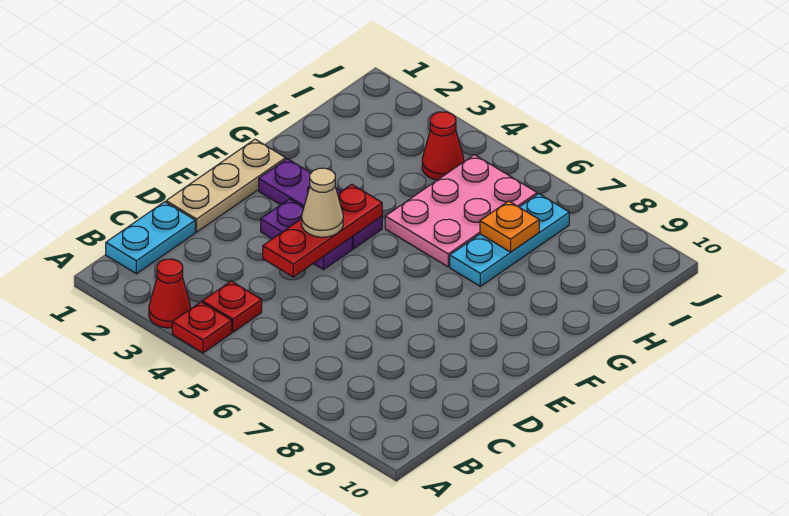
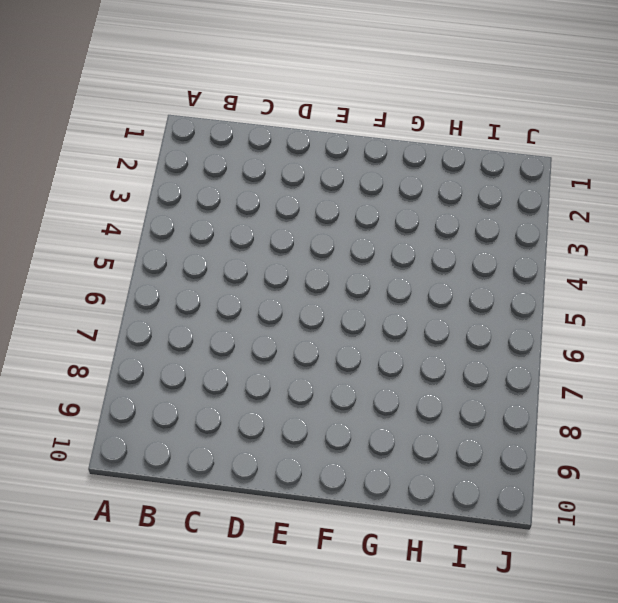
none -> red cone A3 level 1
none -> red plate A4 level 1
none -> cyan plate B1:C1 level 1

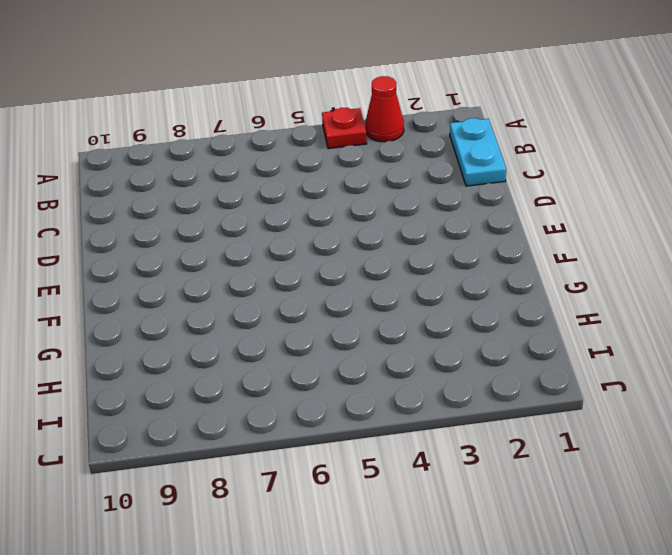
none -> red plate B4 level 1
none -> tan plate D1:F1 level 1
none -> purple plate E3:E4 level 1

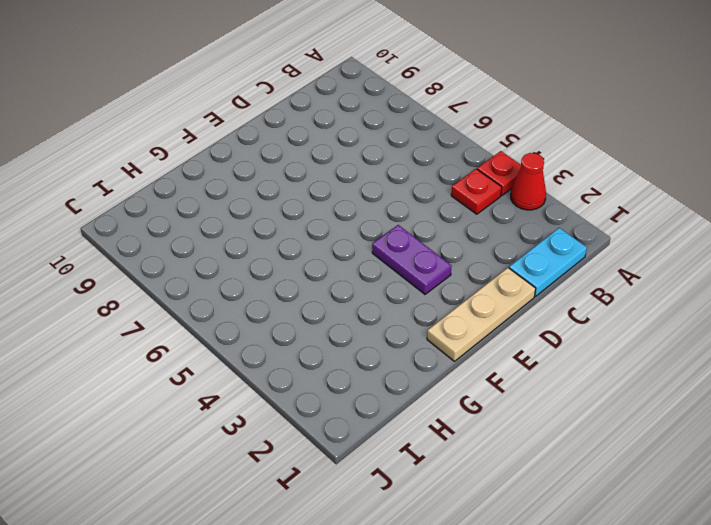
none -> purple plate F2:F4 level 1
none -> pink plate G5:I6 level 1
none -> cyan plate G7:I7 level 1

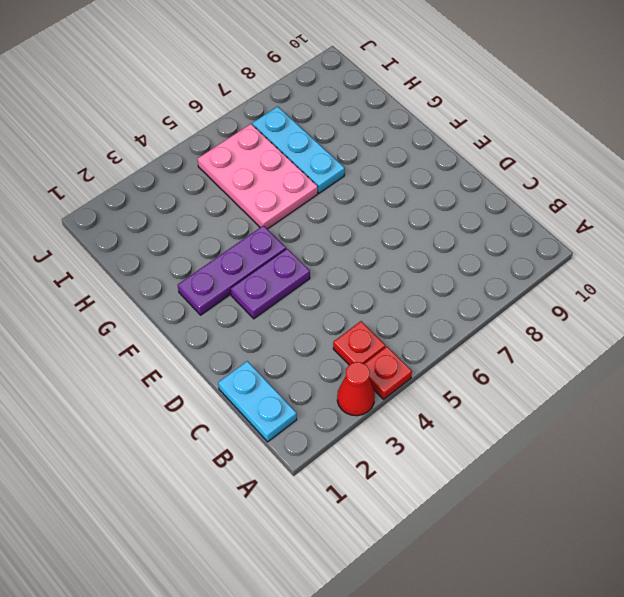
none -> tan plate D1:F1 level 1
none -> red cone I4 level 1
none -> red plate D4:F4 level 2

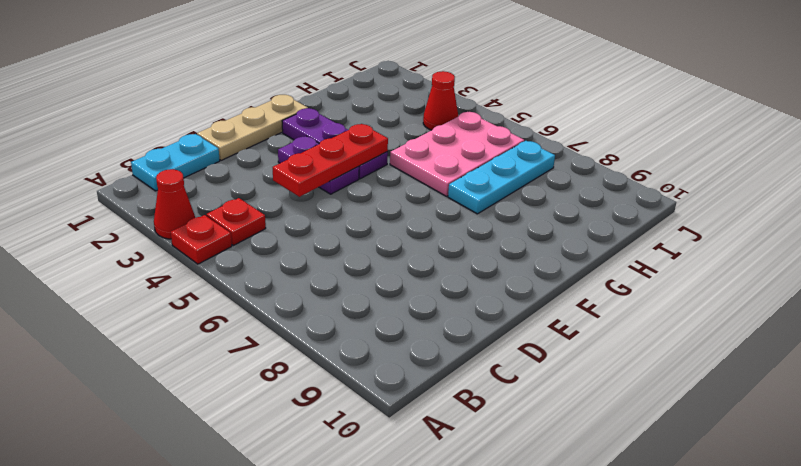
none -> orange plate H7 level 2
none -> tan cone E4 level 3

